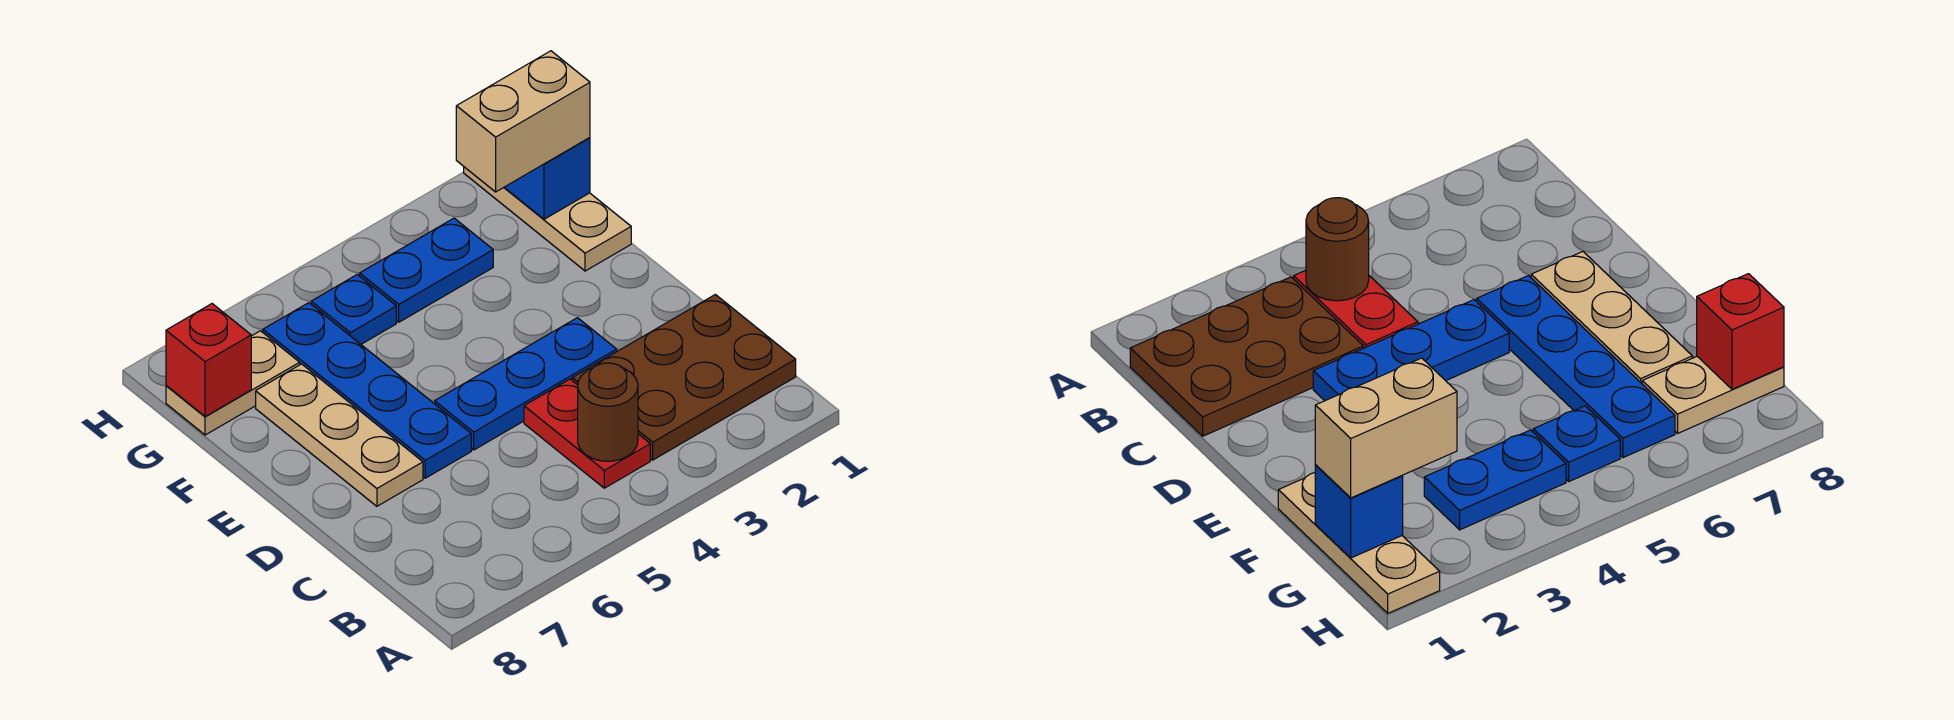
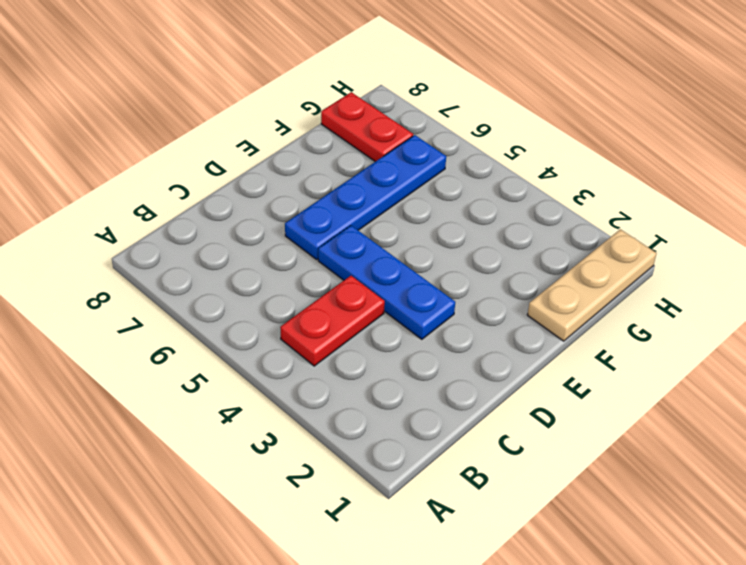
red plate G7:G8 level 1 -> tan plate G7:G8 level 1
none -> brown plate B1:C3 level 1
none -> tan plate D7:F7 level 1
none -> blue plate G3:G4 level 1

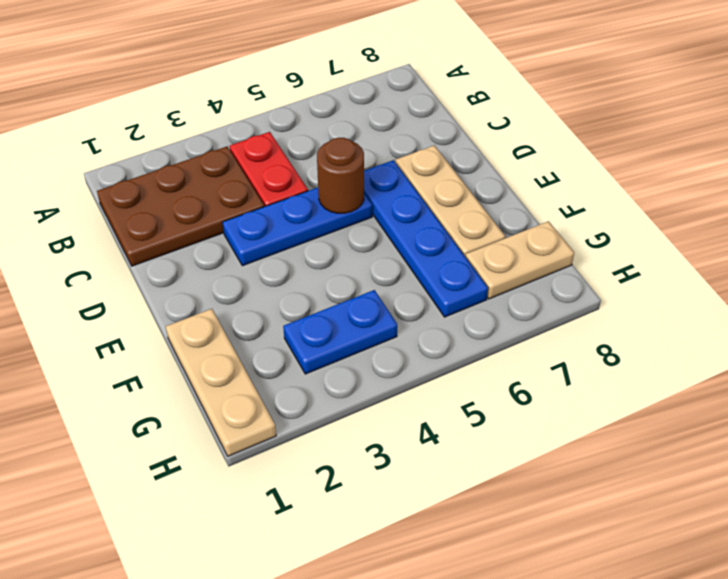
brown round brick D5 level 2 -> brown round brick B4 level 2
none -> blue plate G5 level 1
none -> blue brick G1 level 2
none -> red brick G8 level 2

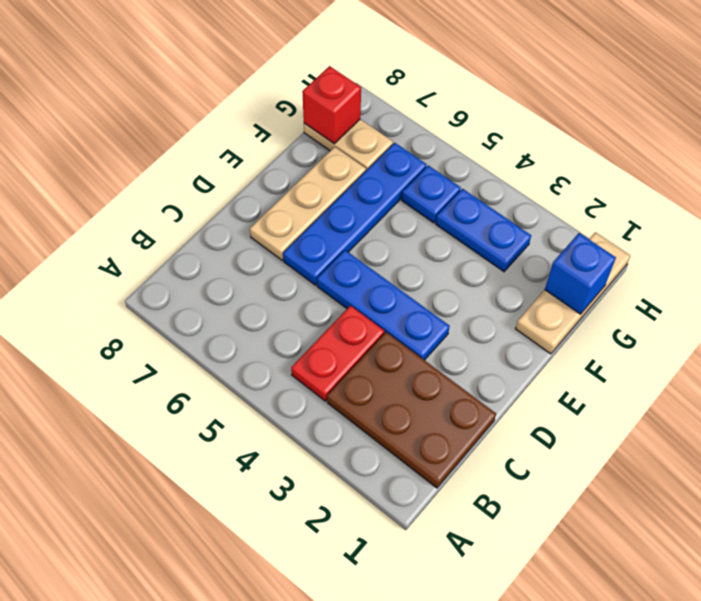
none -> brown round brick B4 level 2
none -> tan brick G1:G2 level 3

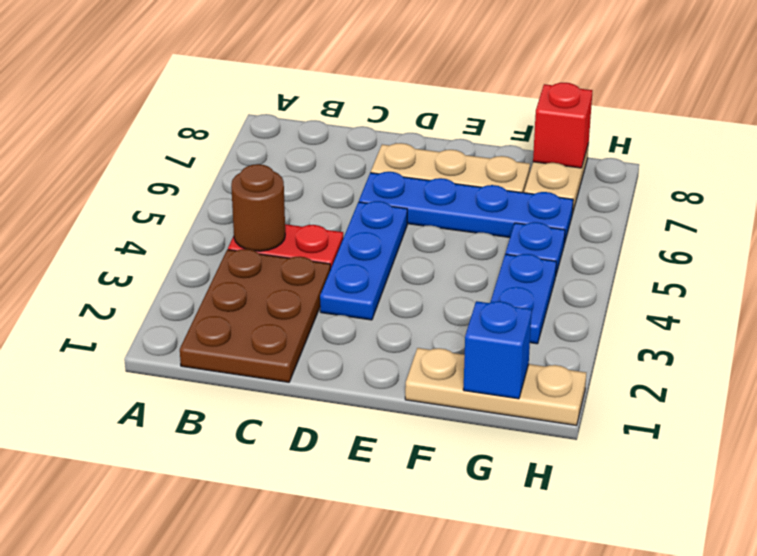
none -> tan brick G1:G2 level 3

